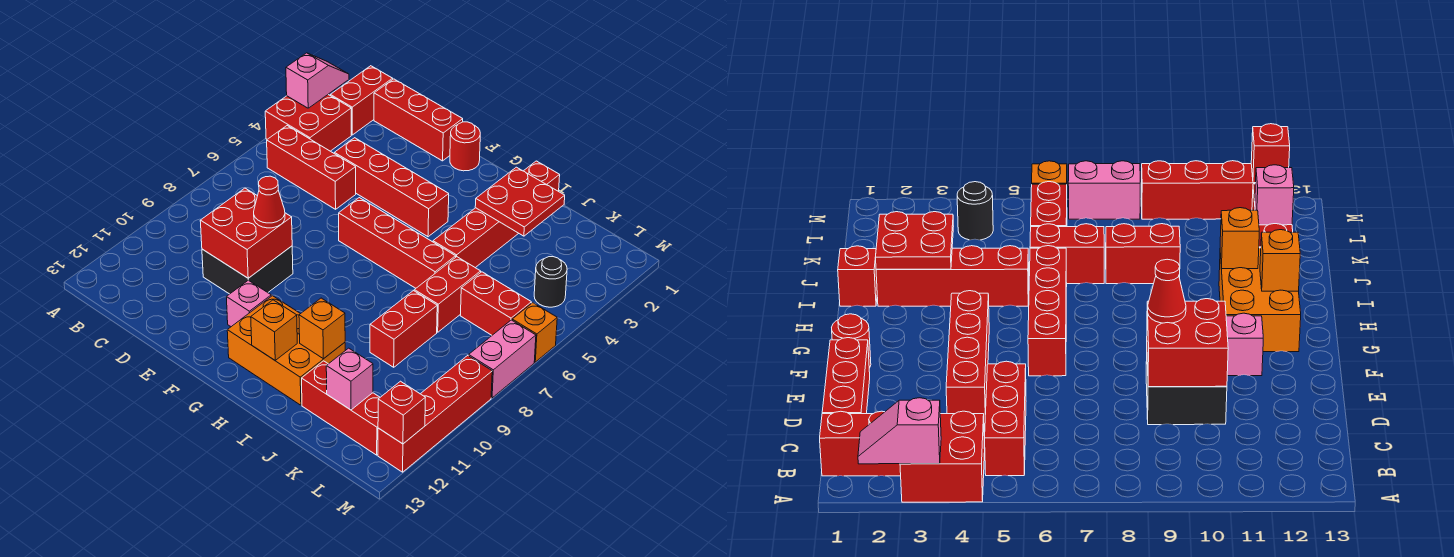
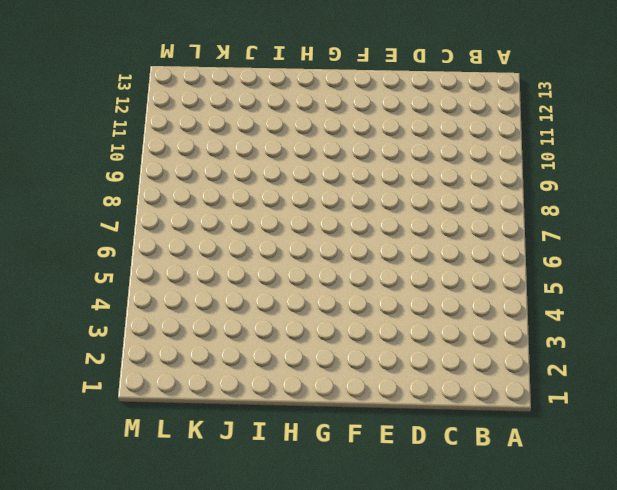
none -> red brick A3:B4 level 1
none -> red brick B1:B2 level 1
none -> red brick B5:D5 level 1

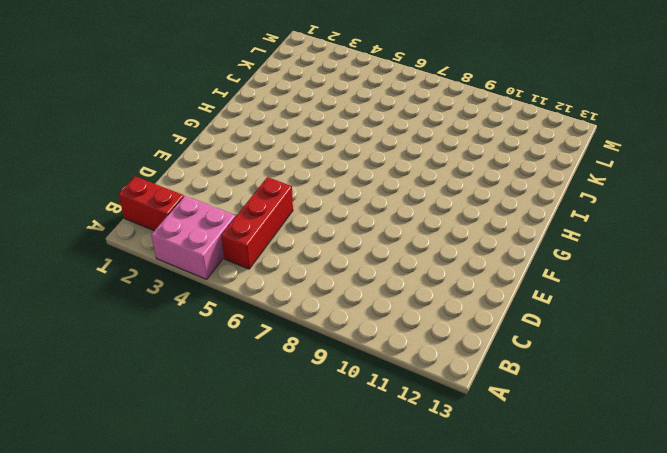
pink brick A3:B4 level 1 -> red brick A3:B4 level 1
none -> red brick C1:E1 level 1
none -> red brick D4:G4 level 1
none -> black brick D9:E10 level 1

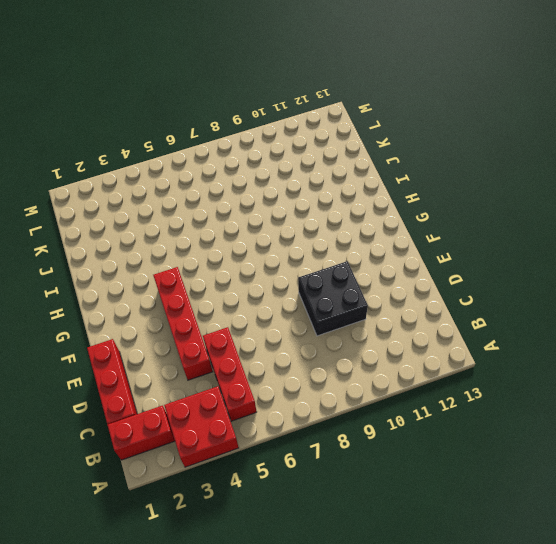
none -> red round brick F1 level 1
none -> red brick F6:I6 level 1
none -> pink brick F11 level 1

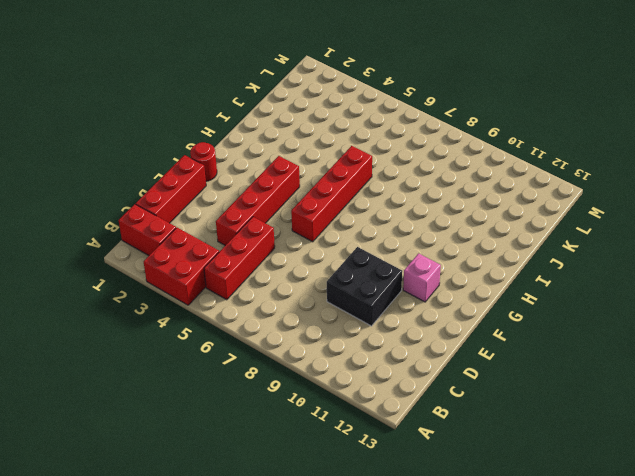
none -> orange brick G11:I12 level 1
none -> red brick I1 level 1
none -> red brick I2:I5 level 1

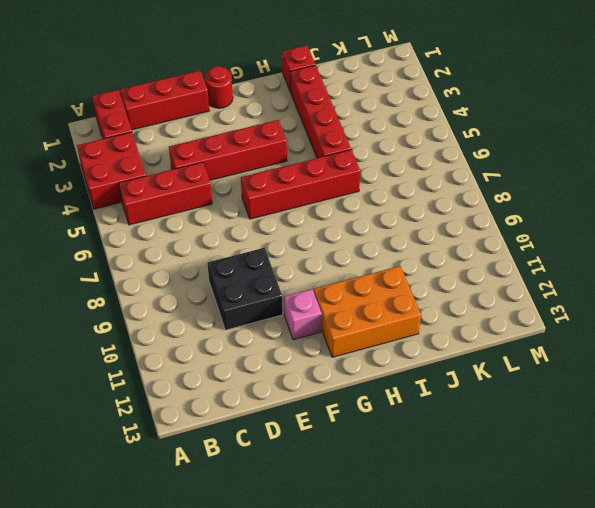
none -> red brick J6:J7 level 1
none -> red brick J8:J9 level 1
none -> red brick J12:L12 level 1

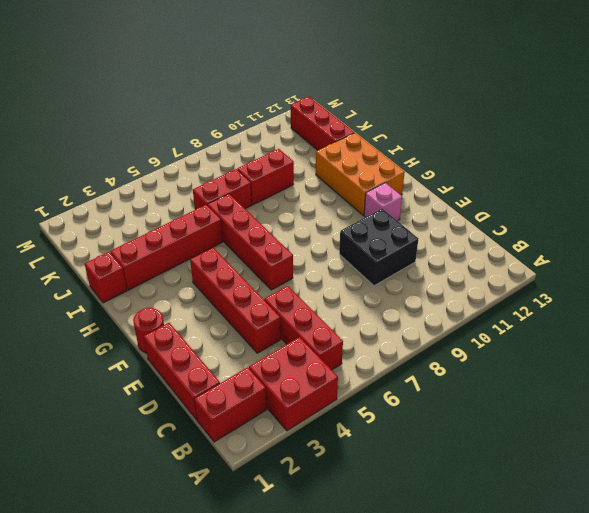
none -> red brick K6:L6 level 1
none -> black round brick L4 level 1
none -> orange brick M6 level 1

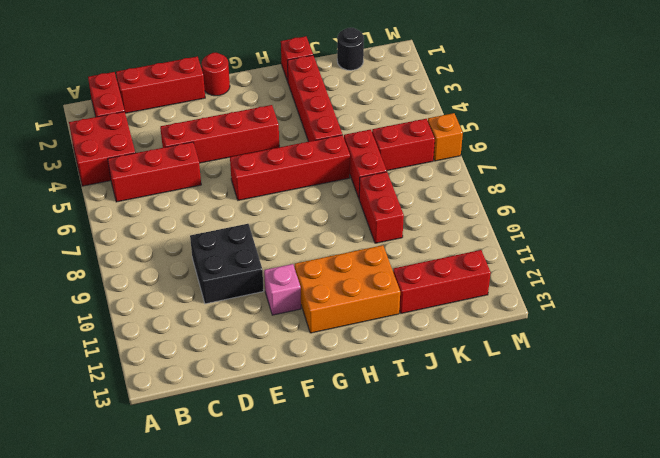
black round brick K1 level 1 -> black round brick L4 level 1
none -> pink brick M7:M8 level 1
none -> red brick M9:M12 level 1
none -> pink slope A2:A3 level 2 top 3

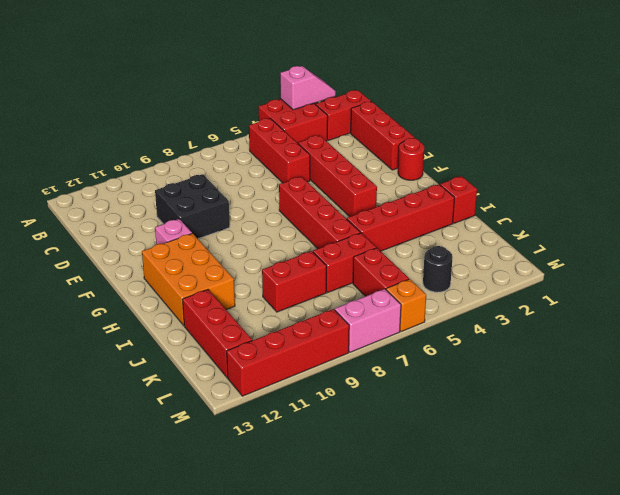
none -> red brick D9:E10 level 2
none -> orange brick H12 level 2
none -> red plate I2:J3 level 2

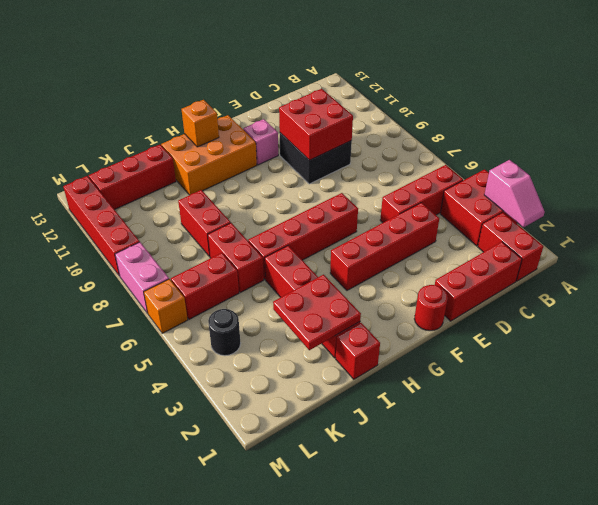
none -> orange brick I11 level 2
none -> pink brick K12 level 2
none -> red brick M12 level 2

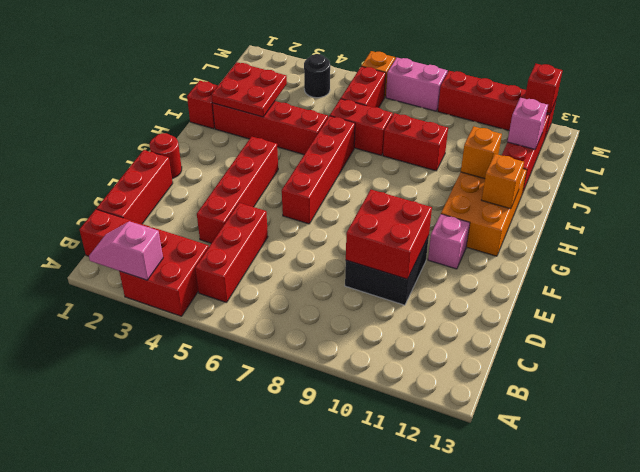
none -> red cone E9 level 3

